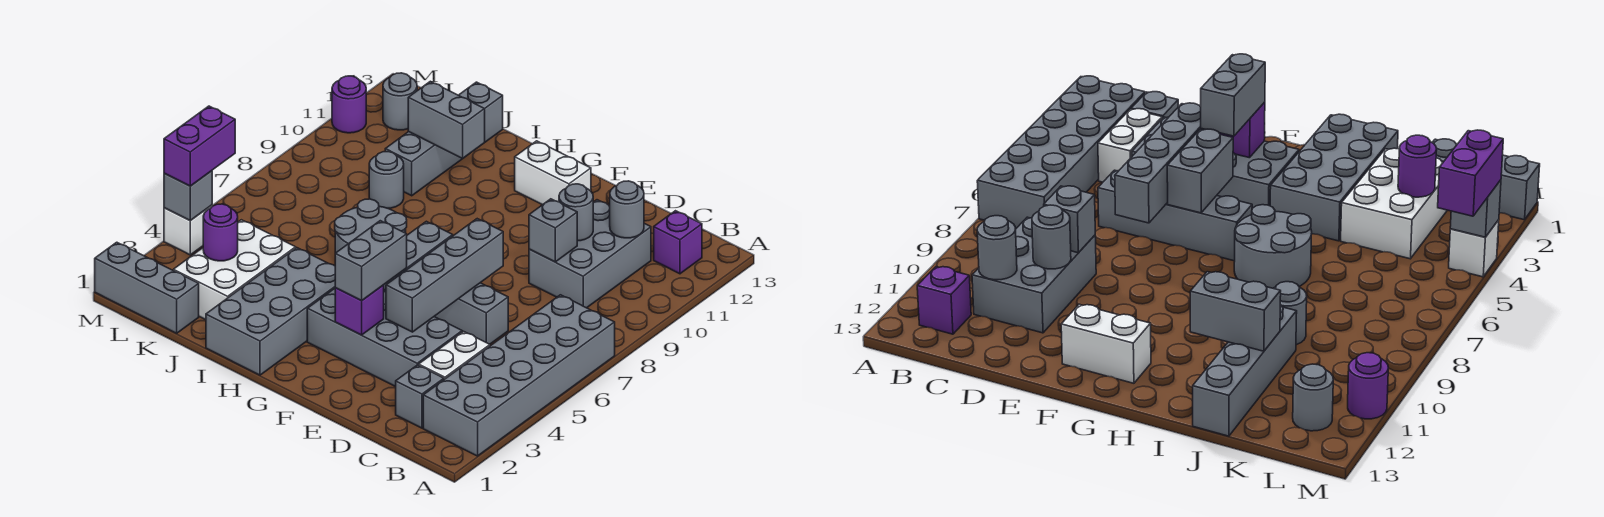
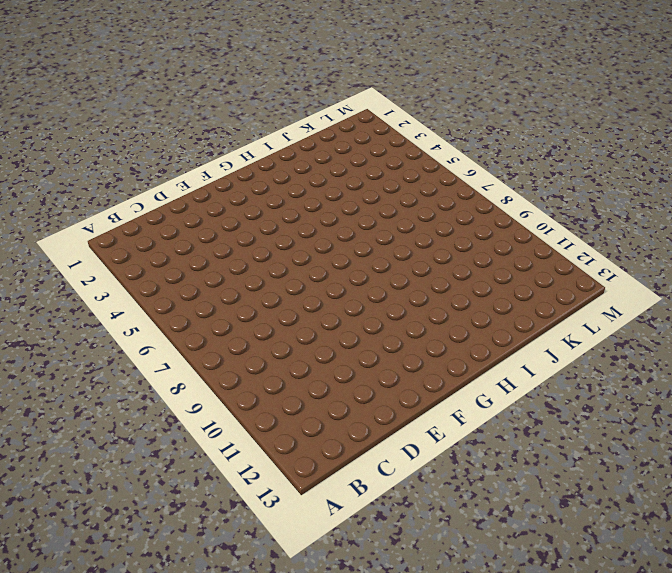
none -> grey brick A2:B7 level 1
none -> purple brick B12 level 1
none -> grey brick C2 level 1

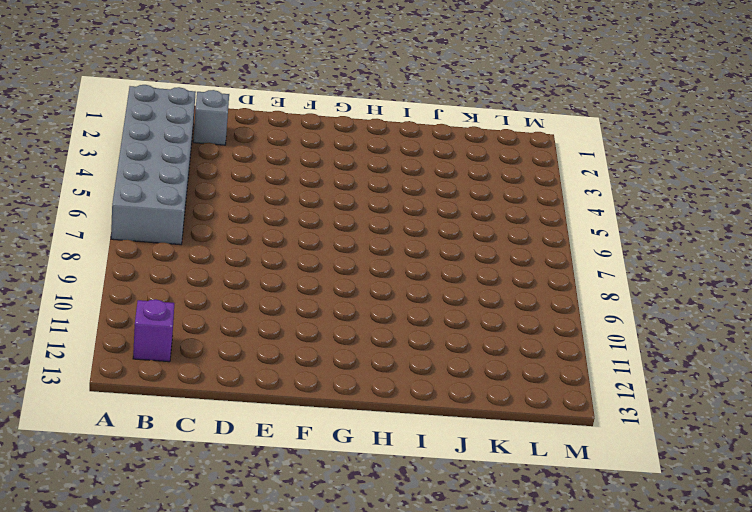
none -> white brick C3:C4 level 1
none -> grey brick C9:D11 level 1
none -> grey brick D3:G4 level 1

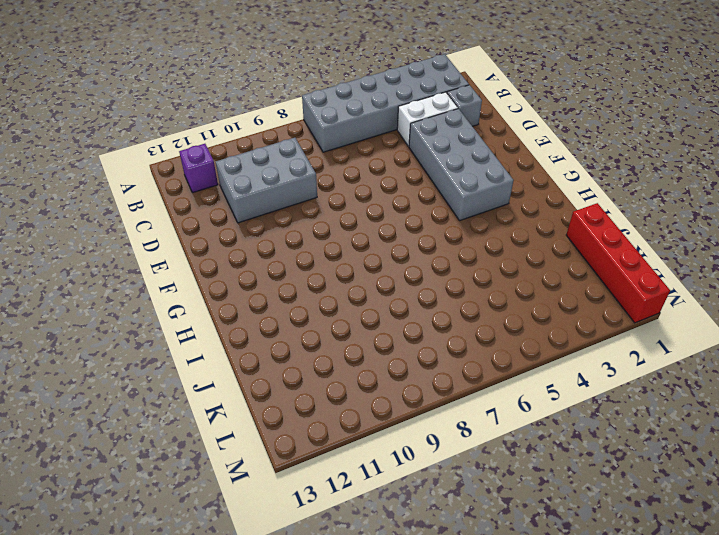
red brick J1:M1 level 1 -> grey brick K1:M1 level 1
none -> grey brick D6:G6 level 1
none -> white brick F12:G12 level 1
none -> grey brick H1:I4 level 1

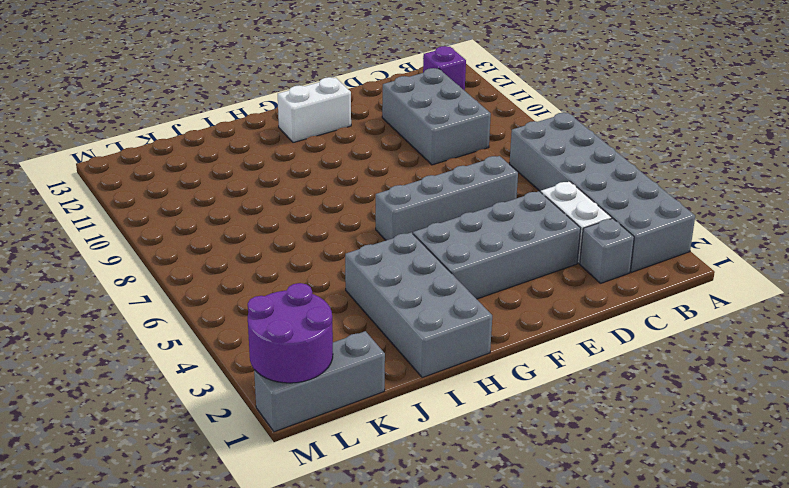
purple round brick L1:M2 level 2 -> none
none -> grey round brick H6:I7 level 1
none -> white brick J2:K4 level 1
none -> grey round brick J9 level 1

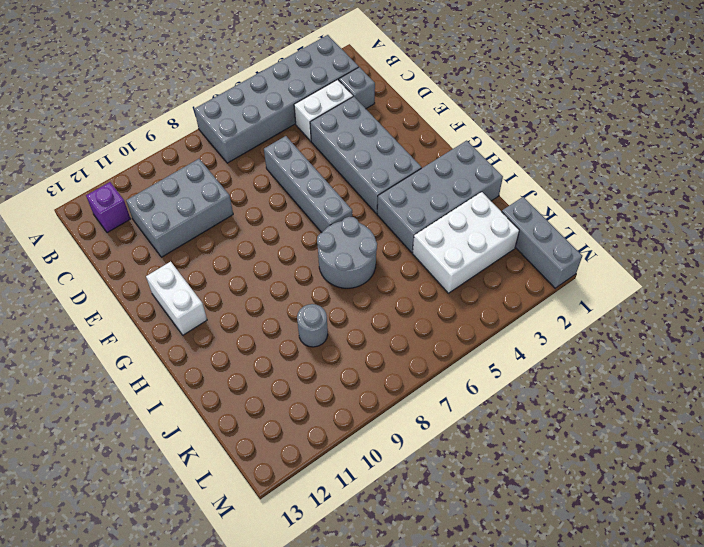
none -> grey brick J10:J13 level 1
none -> grey round brick L12 level 1
none -> white brick M4 level 1

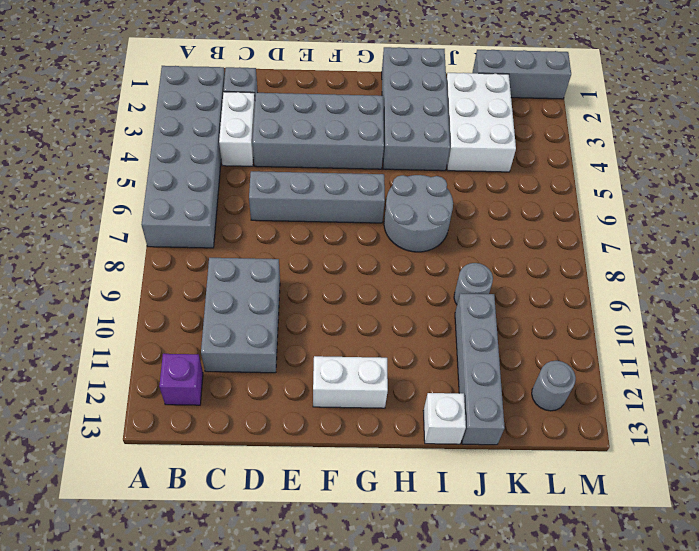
white brick I13 level 1 -> white brick M4 level 1
none -> purple round brick M11 level 1
none -> grey round brick C11 level 2
none -> grey brick D9 level 2

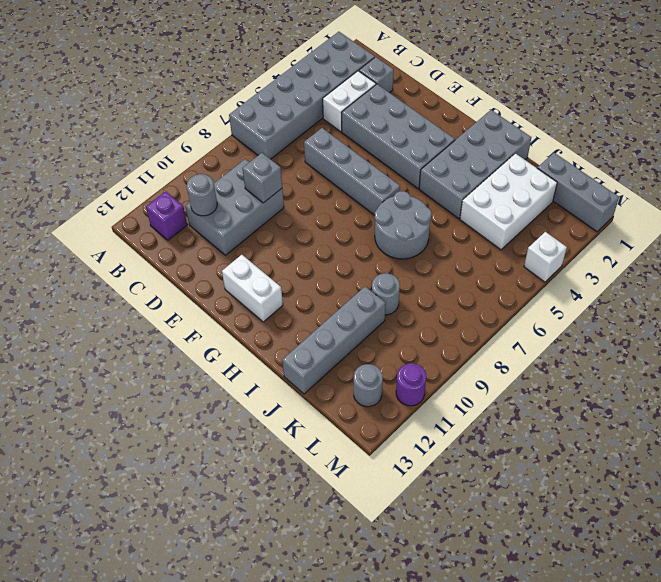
none -> grey round brick D10 level 2
none -> grey brick E4:E7 level 2
none -> purple brick F3 level 2

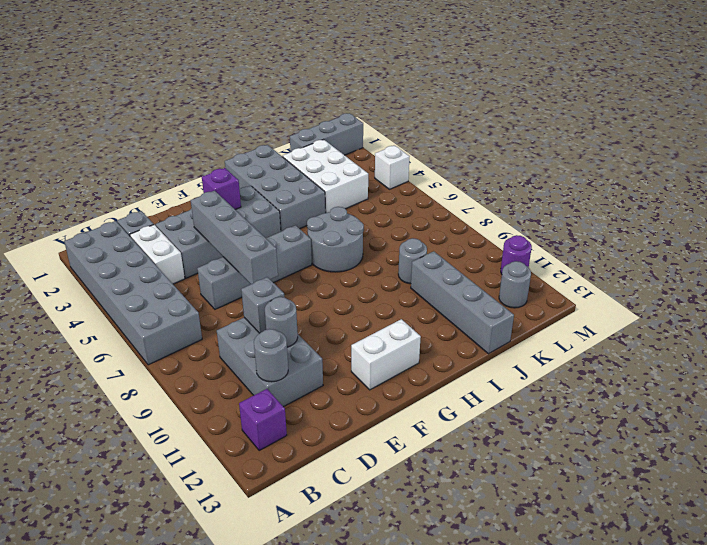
none -> grey brick F5:F6 level 2
none -> grey brick I11:J11 level 2
none -> purple round brick K3 level 2

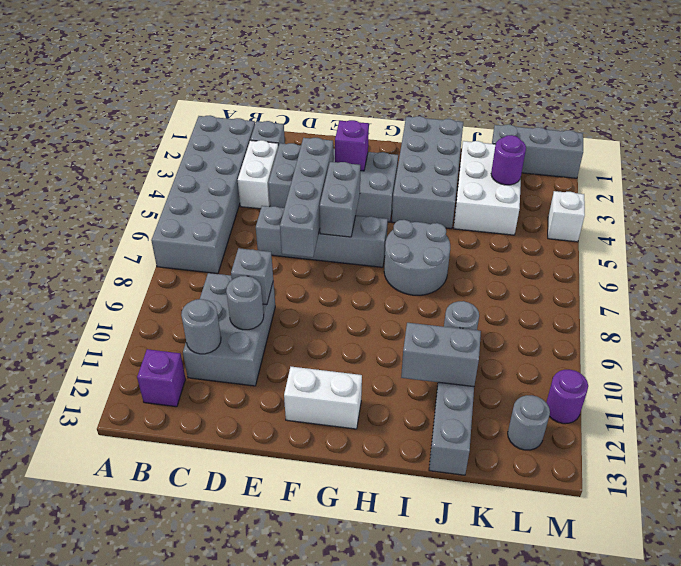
none -> grey brick M4 level 2
none -> grey brick F3:F4 level 3
none -> purple brick M4:M5 level 3

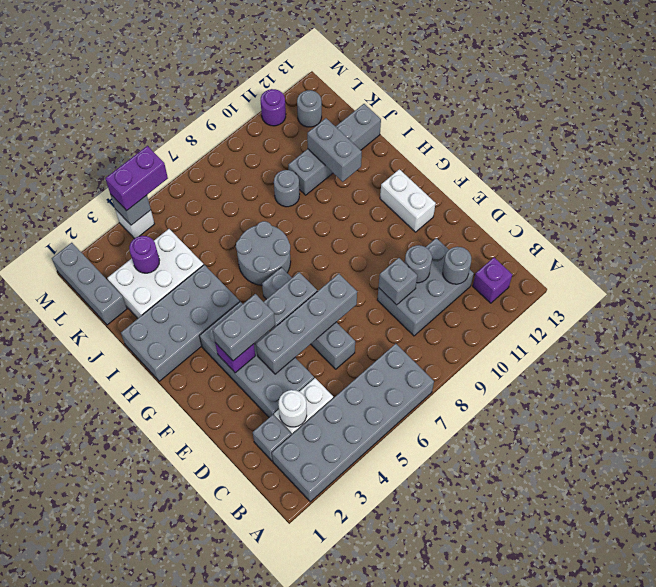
white round brick C3 level 2 -> none

